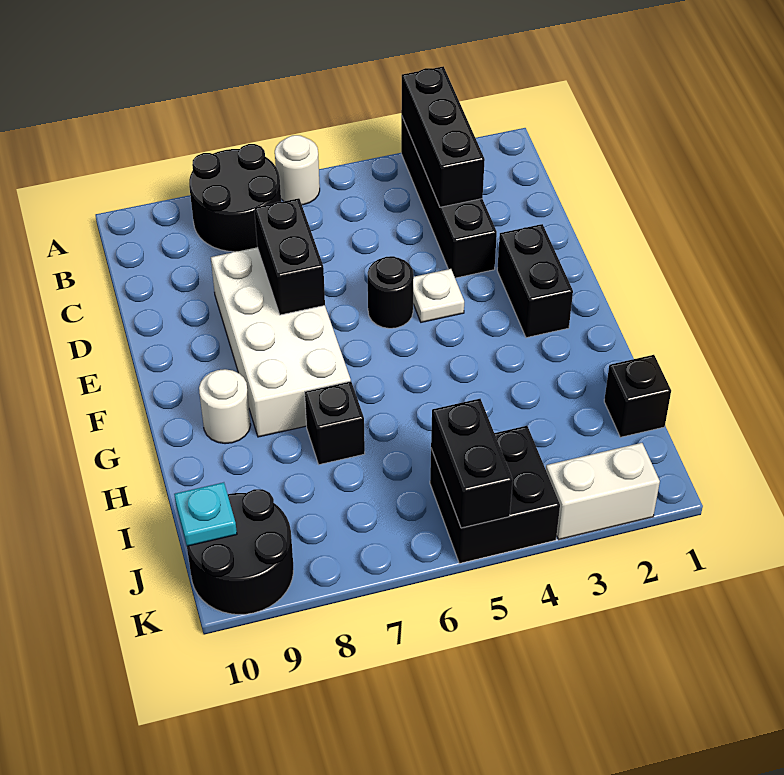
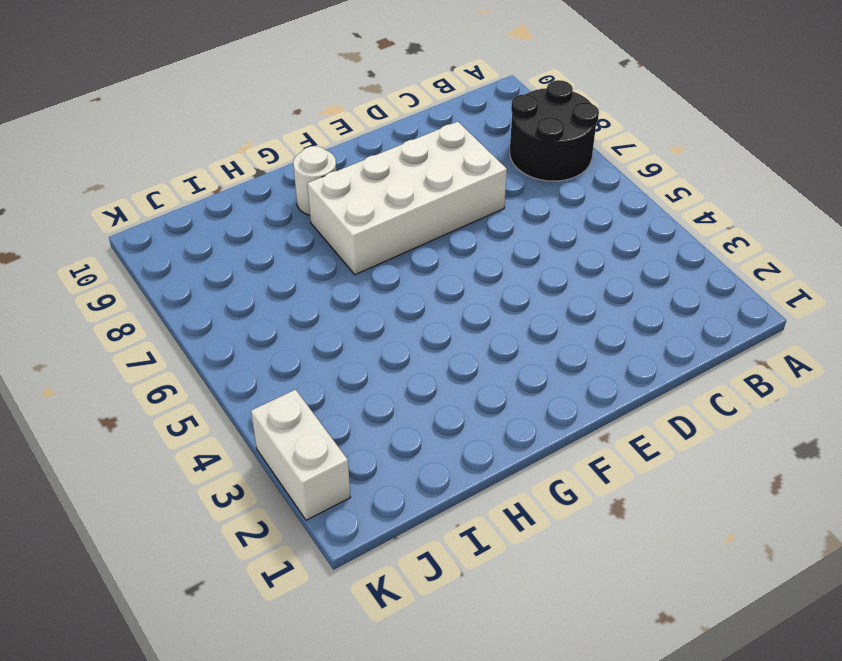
none -> black brick A3:D3 level 1
none -> white round brick A6 level 1
none -> black brick E2:F2 level 1

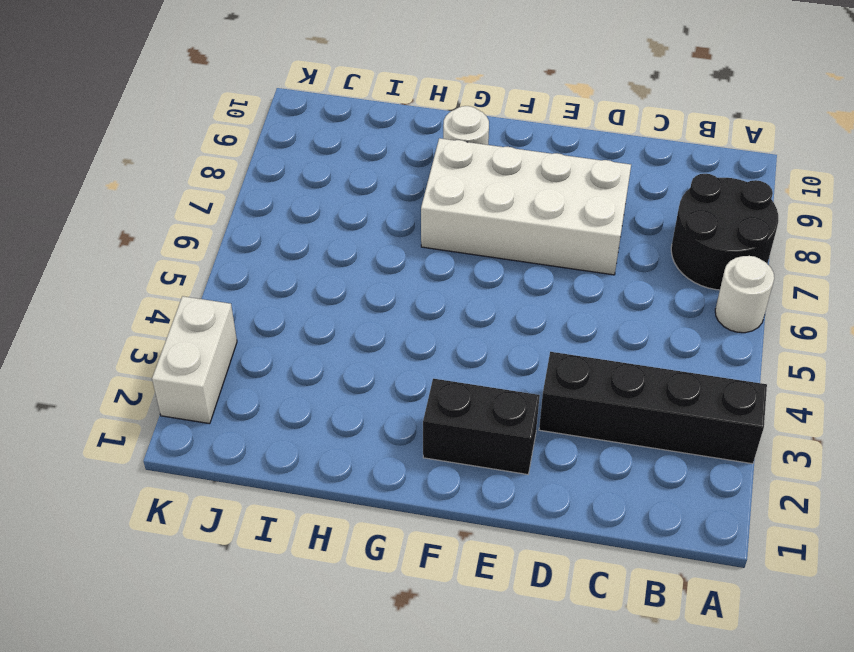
none -> white plate E4 level 1
none -> black round brick E5 level 1
none -> black brick H7 level 1

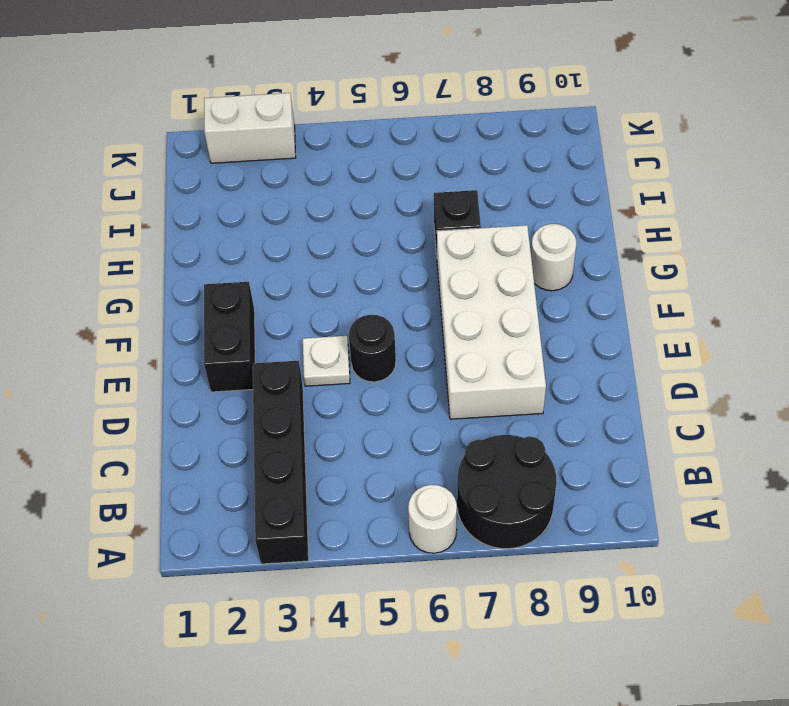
none -> black brick I1 level 1
none -> black brick J4:K5 level 1
none -> black round brick J9:K10 level 1

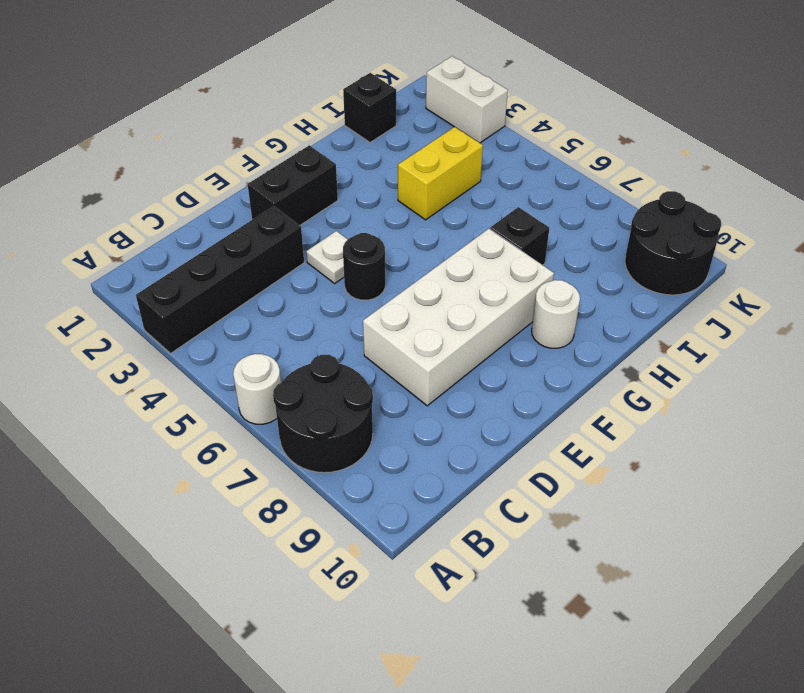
yellow brick H4:I4 level 1 -> none
none -> black brick J4:K5 level 1
none -> black brick A3:C3 level 2
none -> black brick D7:E7 level 2

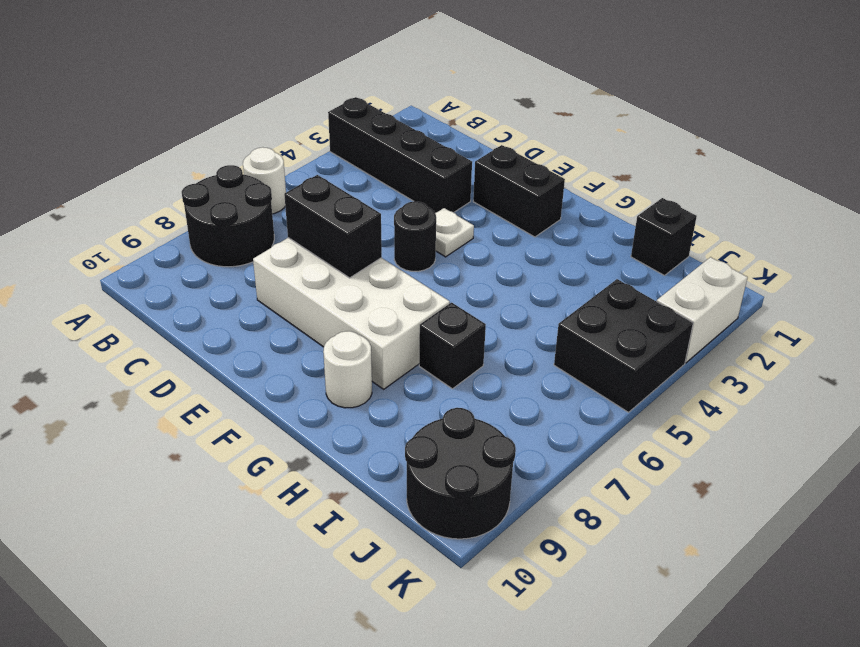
none -> black brick A3:C3 level 2
none -> black brick J5:K5 level 2
none -> cyan plate J10 level 2

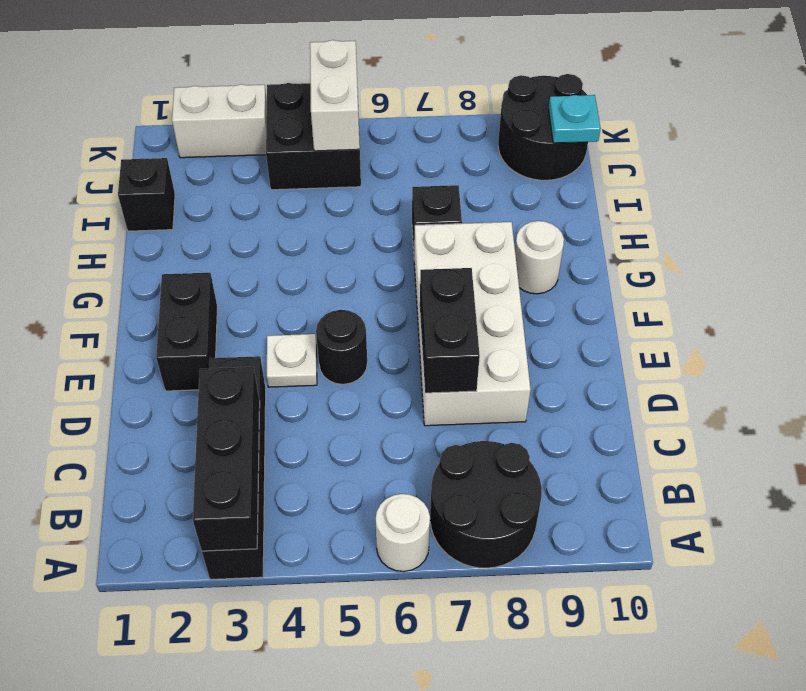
white brick J5:K5 level 2 -> black brick J5:K5 level 2

